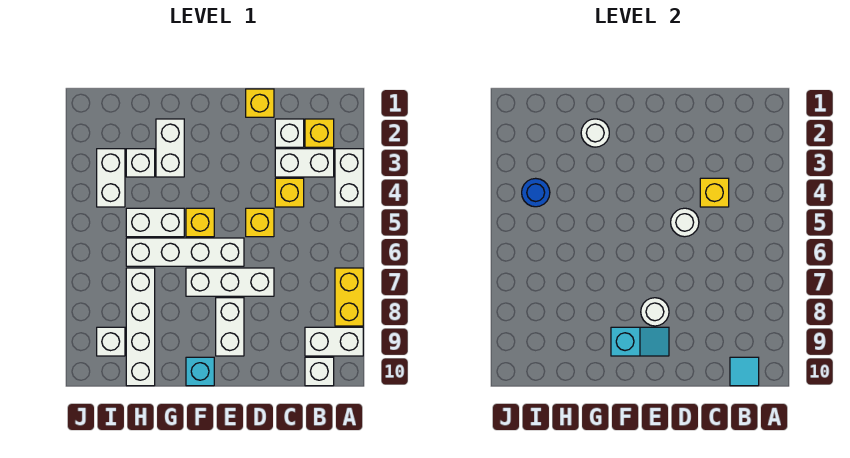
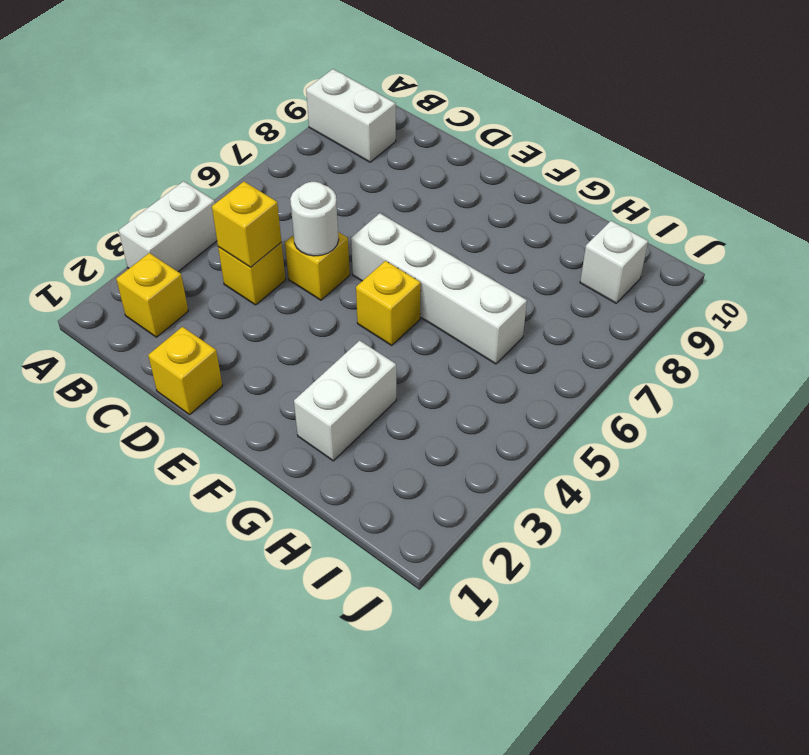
none -> yellow brick A7:A8 level 1
none -> white brick B3:C3 level 1
none -> white brick B10 level 1

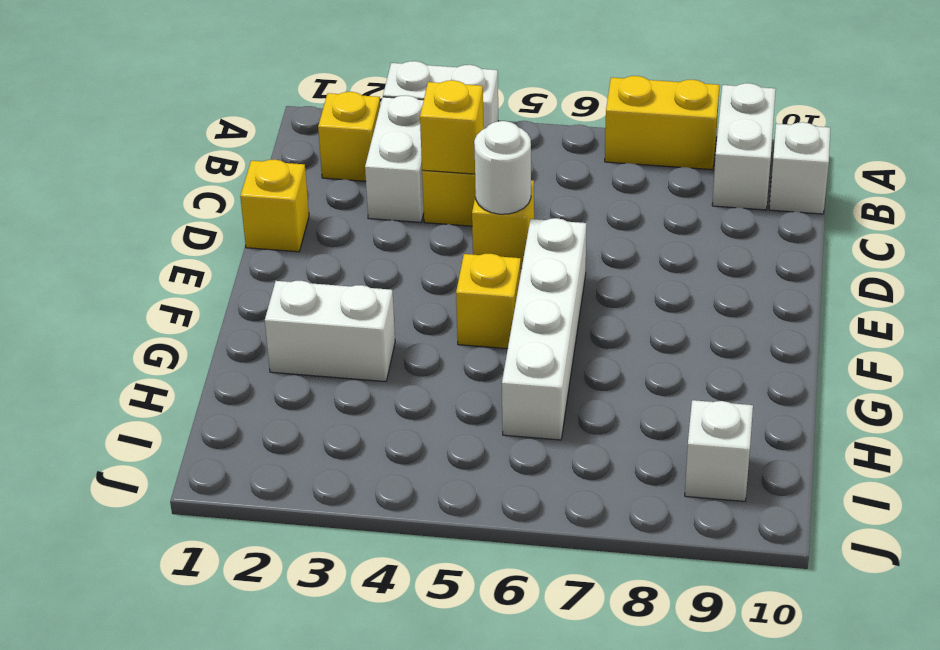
none -> white brick C2 level 1
none -> white brick D7:F7 level 1
none -> white brick E8:E9 level 1

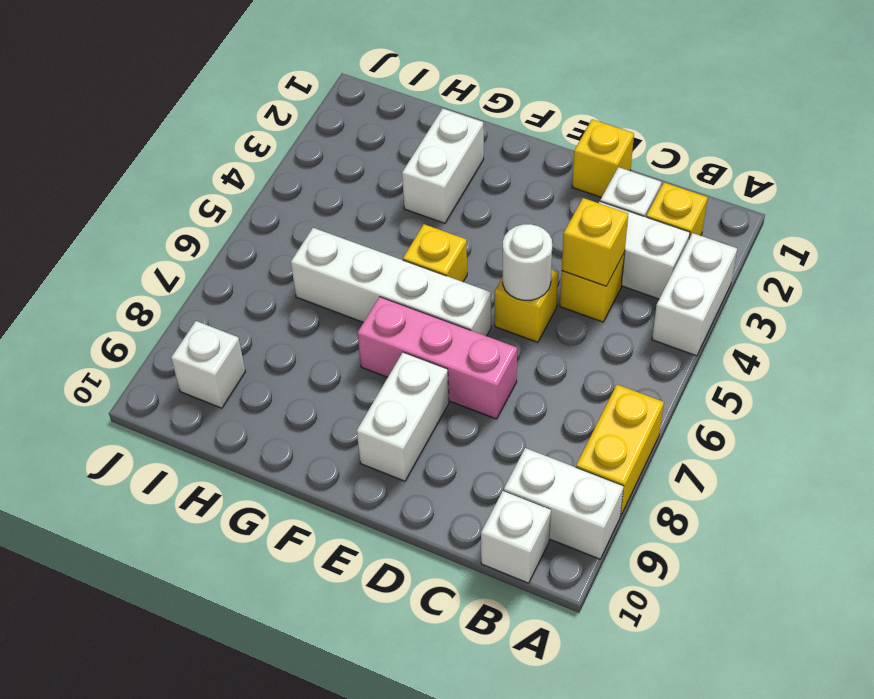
pink brick D7:F7 level 1 -> white brick D7:F7 level 1
none -> cyan brick F10 level 1
none -> white brick G5:H5 level 1
none -> white brick H3 level 1

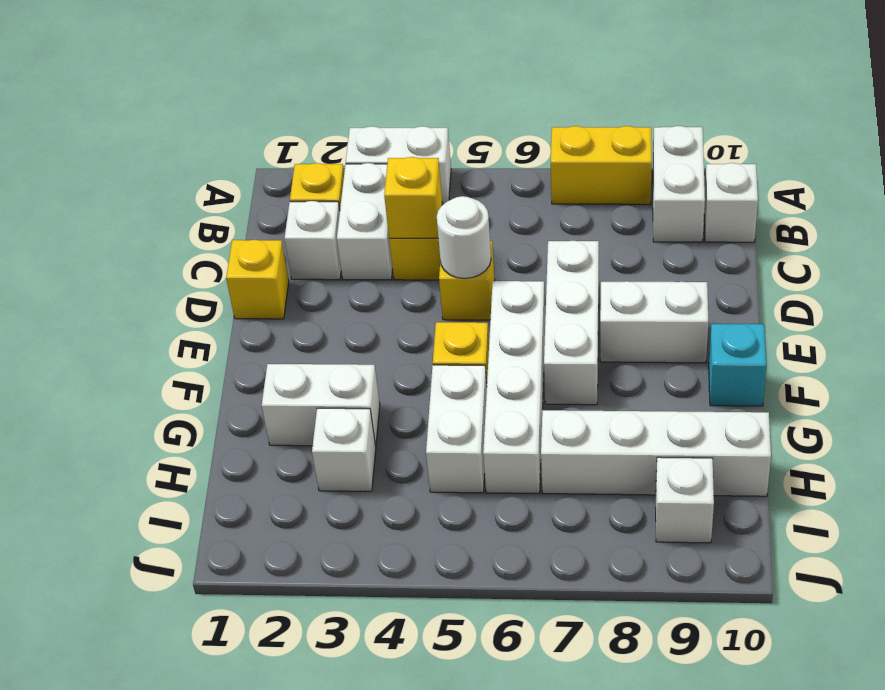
none -> white brick I3:I4 level 1
none -> cyan tile B10 level 2
none -> white round brick E8 level 2

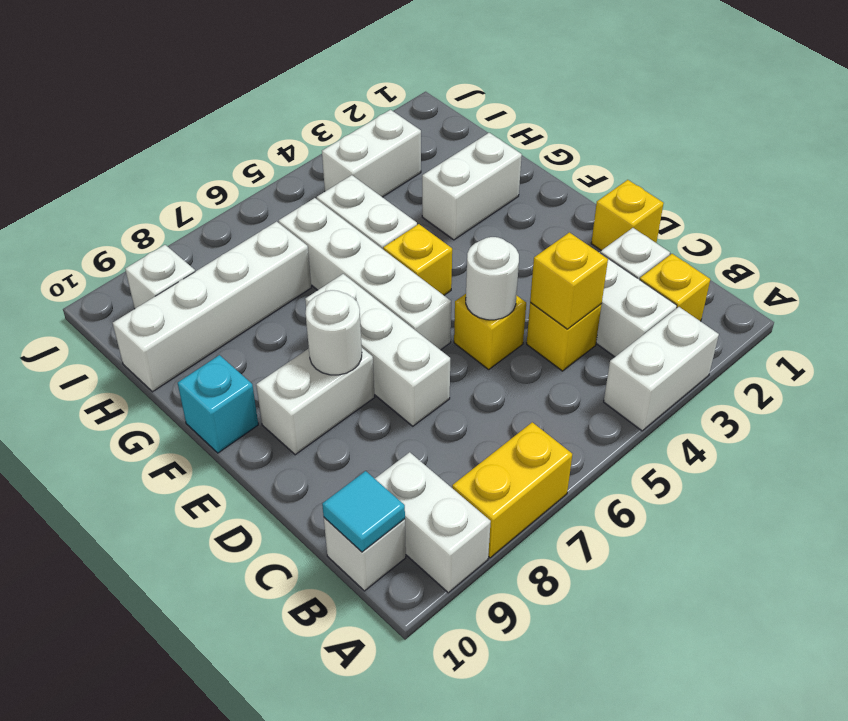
none -> white brick H3 level 1
none -> cyan slope E9:F9 level 2 top F
none -> white round brick G2 level 2

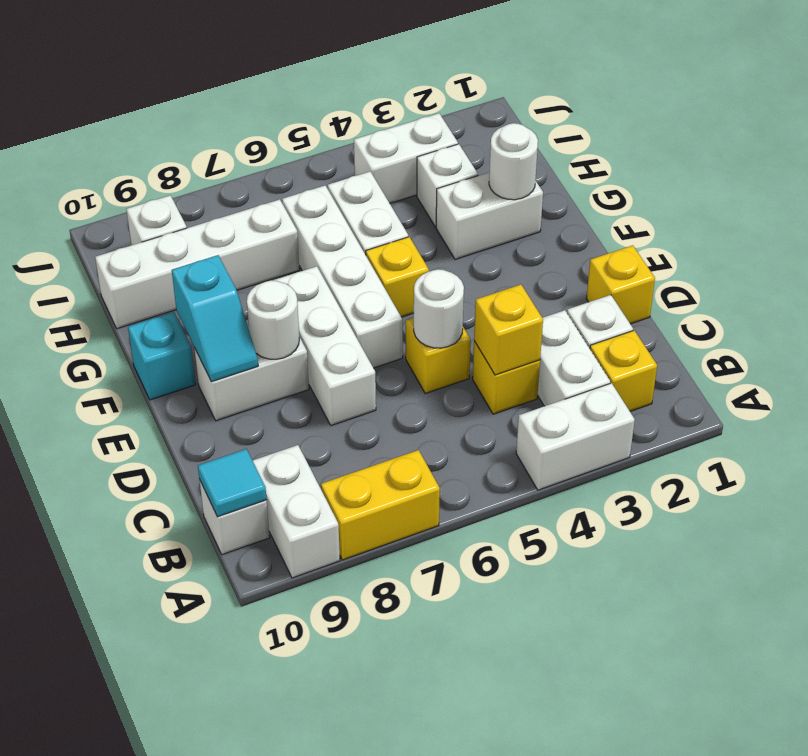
none -> blue round brick I4 level 2

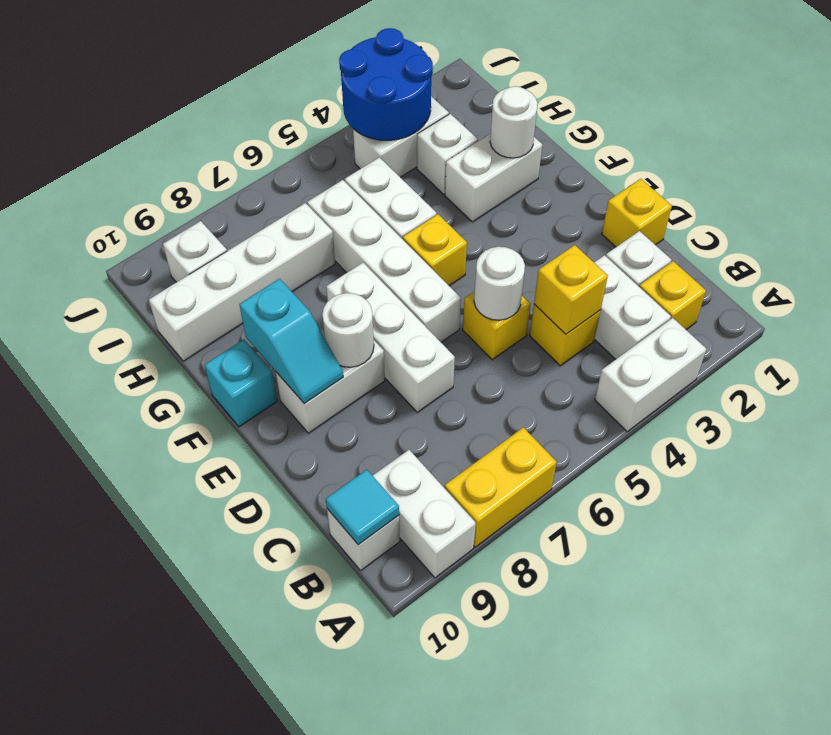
blue round brick I3:J4 level 2 -> blue round brick I4 level 2

